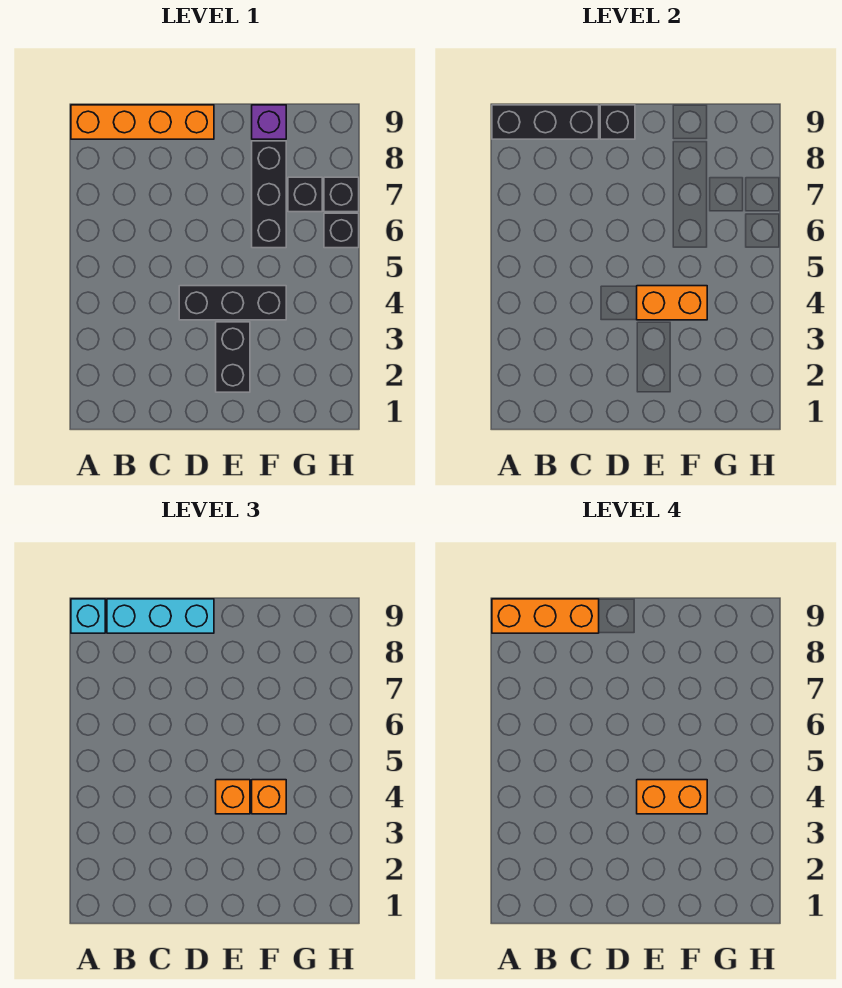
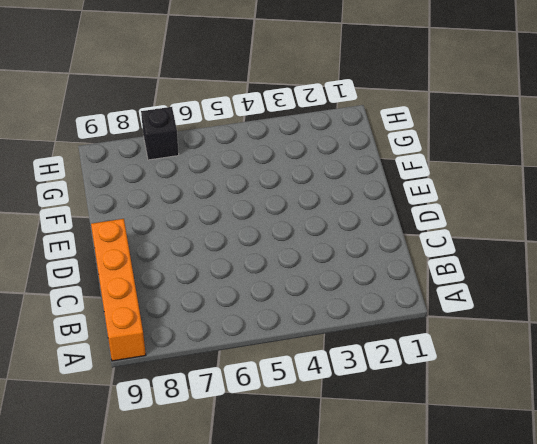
none -> black brick D4:F4 level 1
none -> black brick E2:E3 level 1
none -> black brick F6:F8 level 1

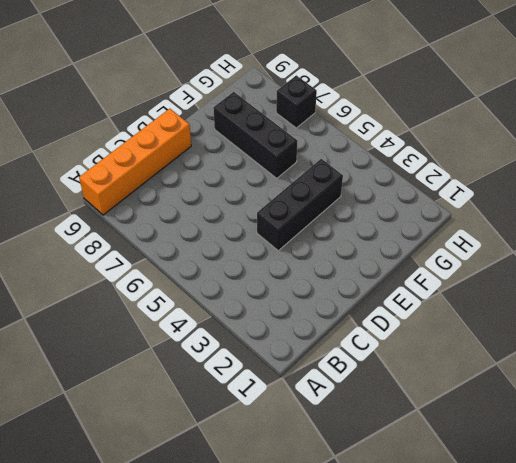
none -> black brick E2:E3 level 1
none -> purple brick F9 level 1
none -> black brick G7 level 1

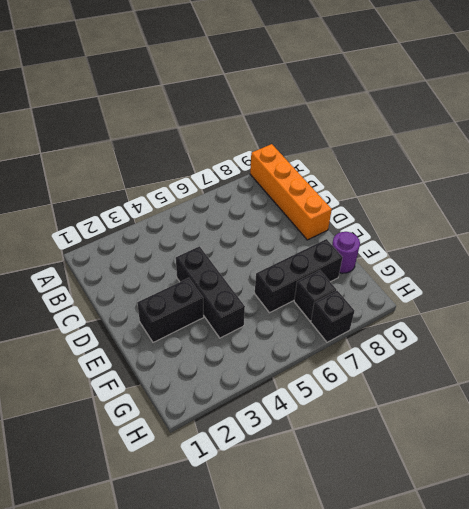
purple round brick F9 level 1 -> purple brick F9 level 1
none -> black brick H6 level 1
none -> black brick A9:C9 level 2
none -> black brick D9 level 2

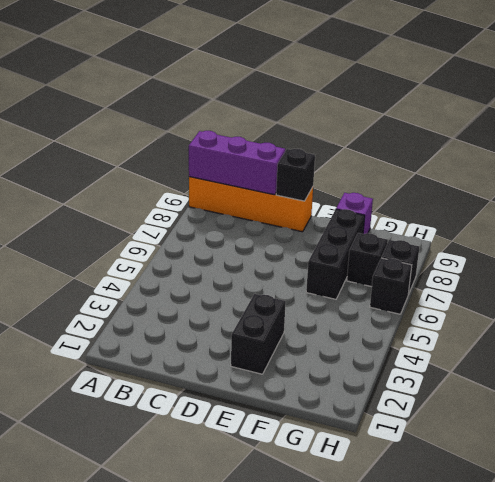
purple brick A9:C9 level 2 -> black brick A9:C9 level 2
none -> black brick D4:F4 level 1
none -> orange brick E4:F4 level 2
none -> cyan brick A9 level 3

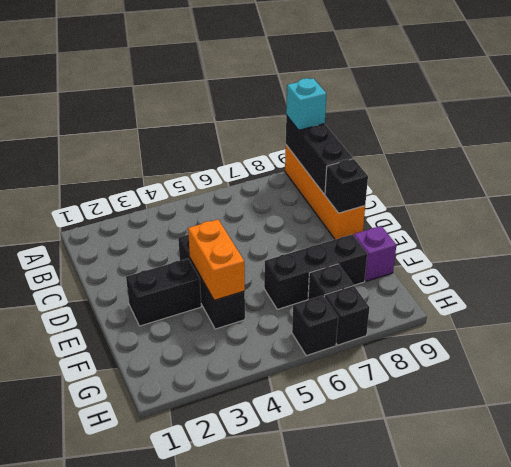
none -> cyan brick B9:D9 level 3
none -> orange brick E4 level 3
none -> orange brick F4 level 3

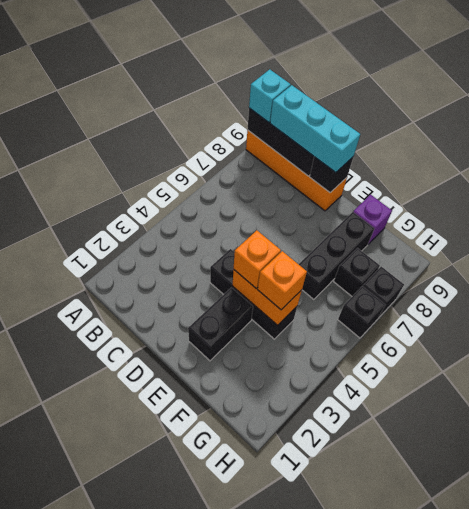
none -> orange brick A9:C9 level 4
none -> orange brick E4:F4 level 4

